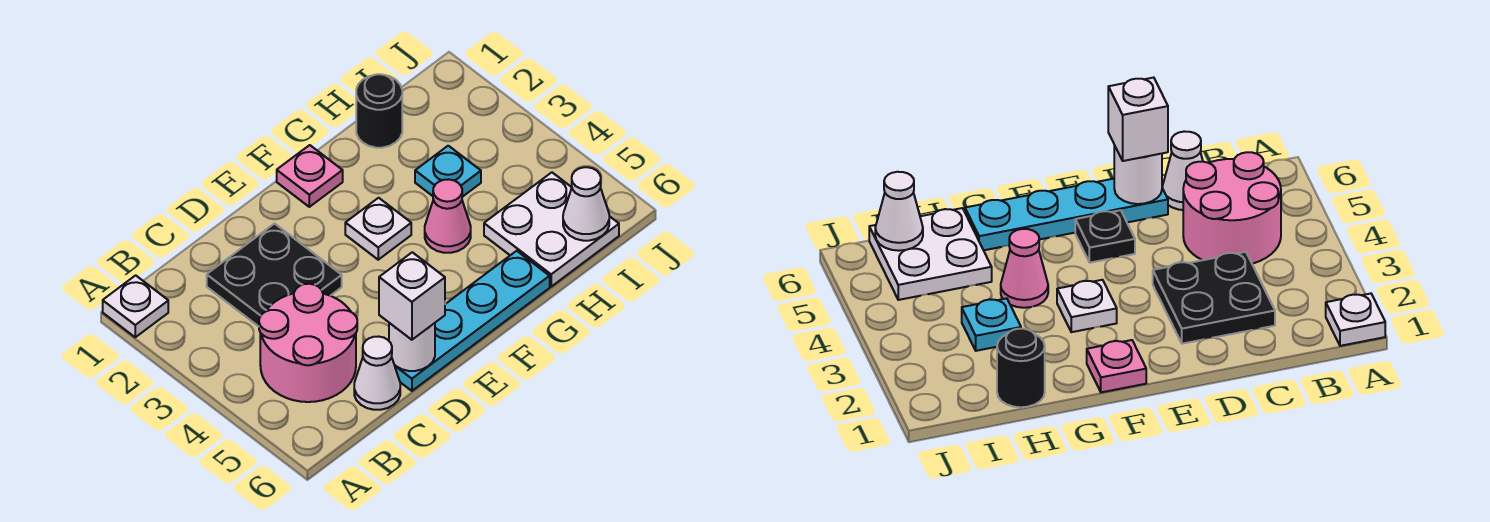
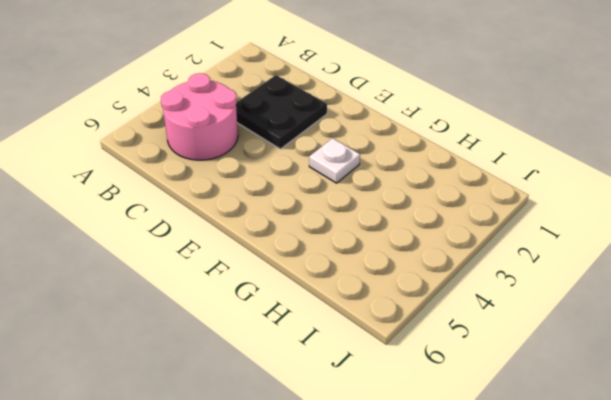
none -> white plate A1 level 1
none -> white cone C6 level 1
none -> cyan plate D6:G6 level 1

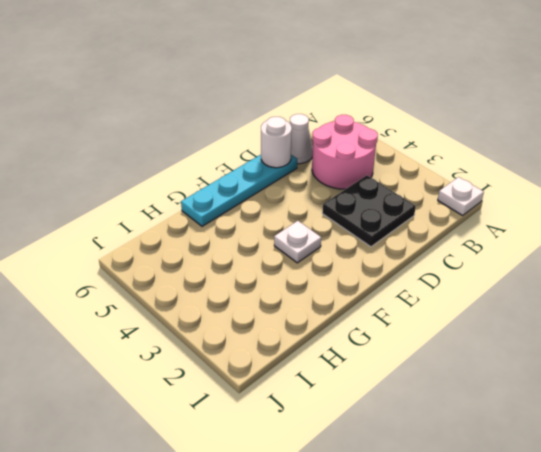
none -> black plate E5 level 1
none -> pink plate F1 level 1
none -> pink cone G4 level 1

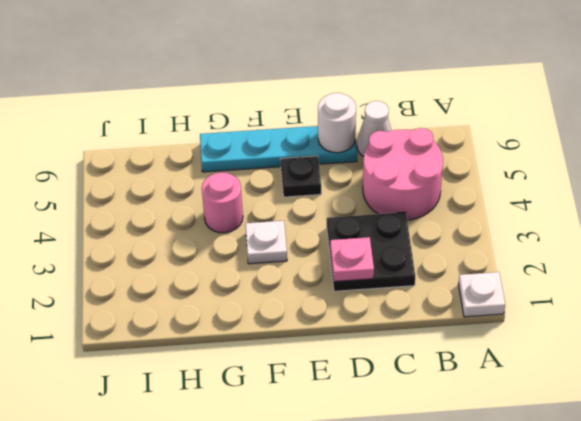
pink plate D2 level 2 -> pink plate F1 level 1
pink round brick G4 level 1 -> pink cone G4 level 1
none -> black round brick H1 level 1
none -> cyan plate H3 level 1
none -> white plate H5:I6 level 1

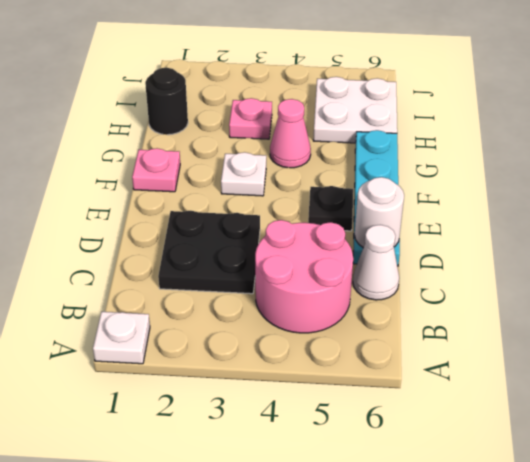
pink plate H3 level 1 -> cyan plate H3 level 1
none -> white cone I6 level 2
none -> white brick D6 level 3

